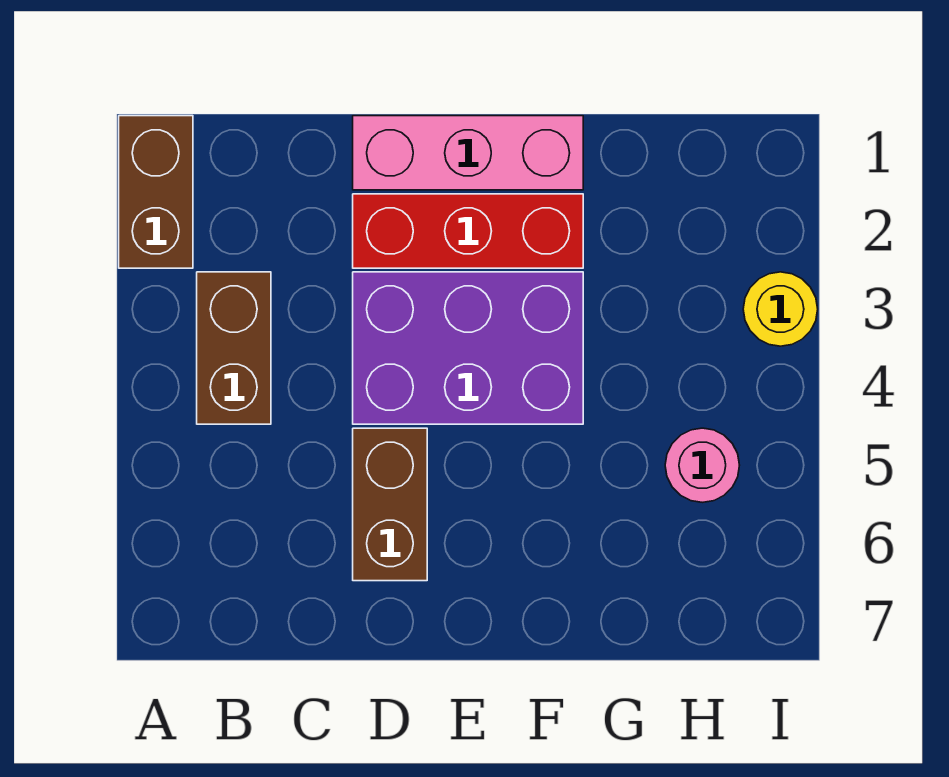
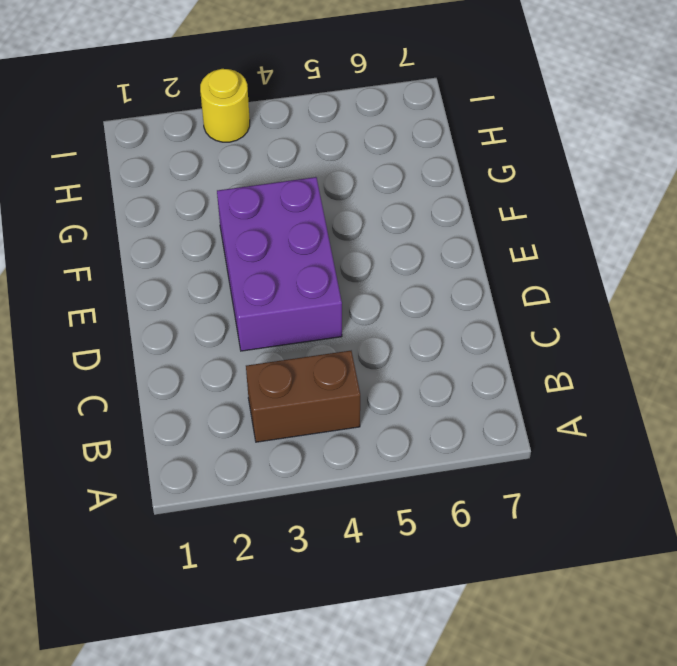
none -> brown brick A1:A2 level 1
none -> pink brick D1:F1 level 1

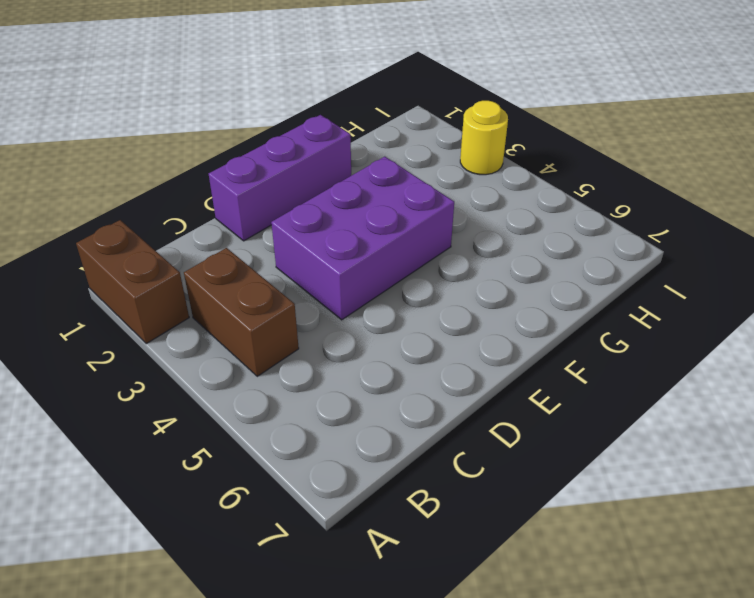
purple brick D1:F1 level 1 -> pink brick D1:F1 level 1
none -> red brick D2:F2 level 1
none -> brown brick D5:D6 level 1

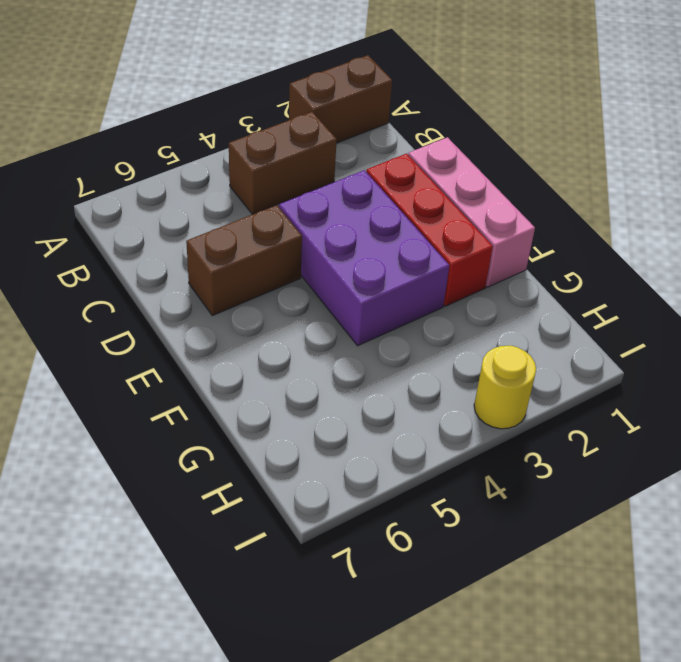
none -> pink round brick H5 level 1

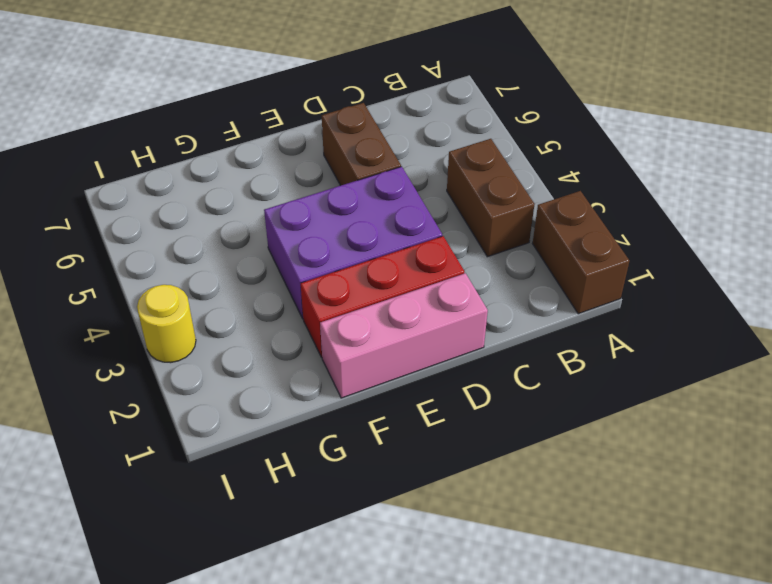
none -> pink round brick H5 level 1

